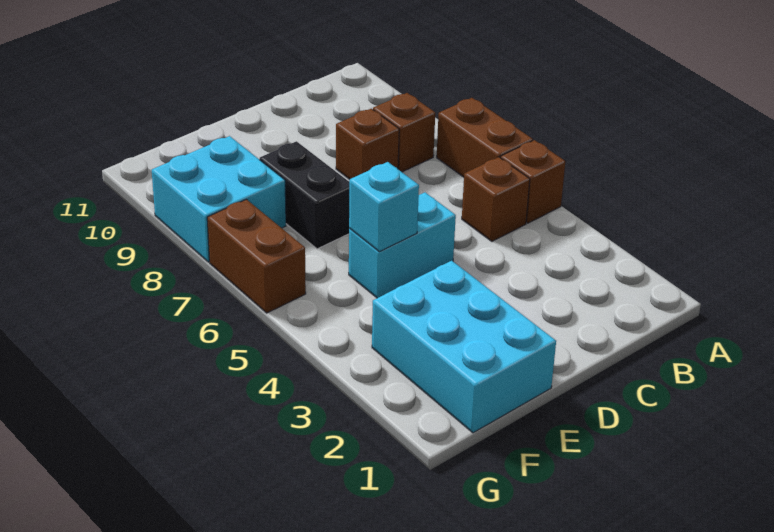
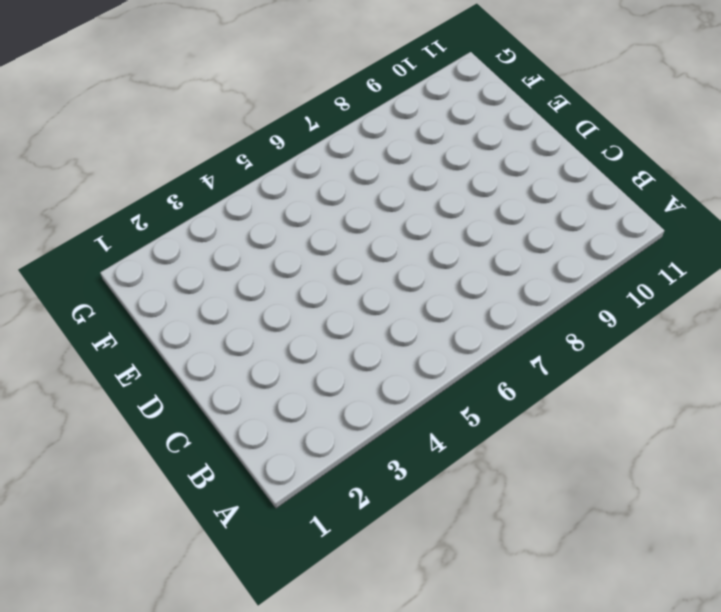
none -> brown brick A5 level 1
none -> brown brick A6:A7 level 1

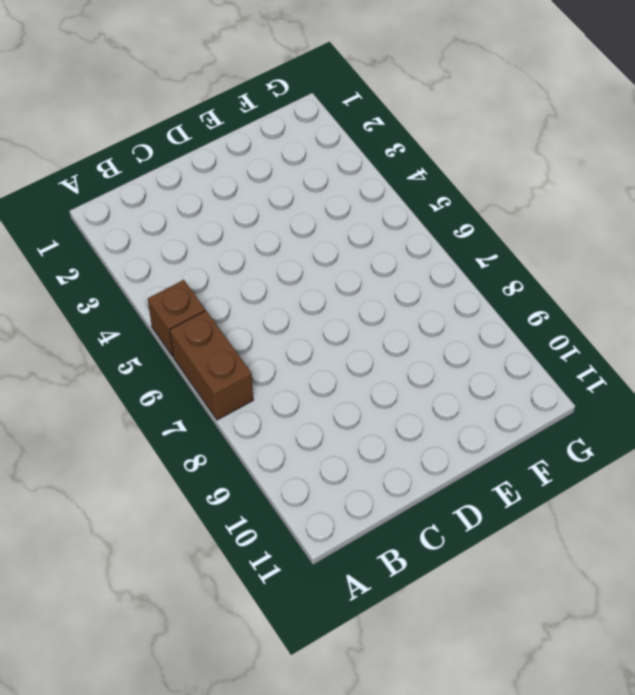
none -> brown brick B5 level 1
none -> brown brick B8 level 1

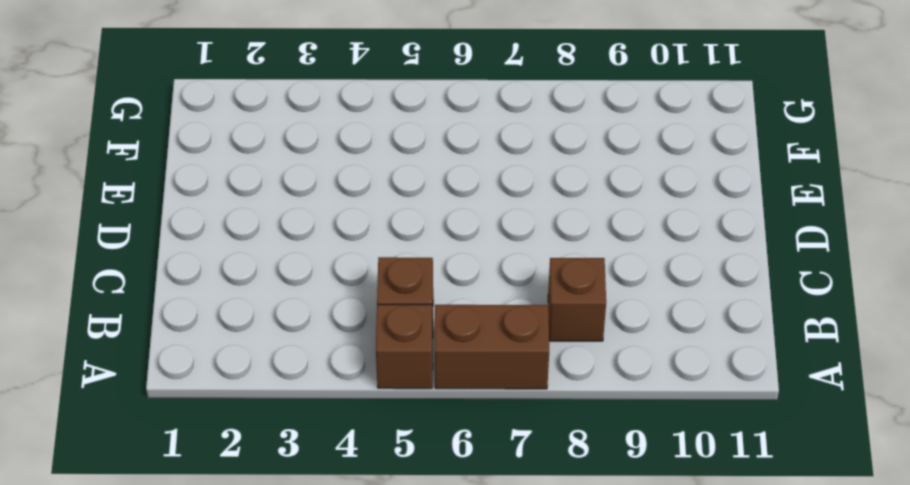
none -> brown brick C8 level 1
none -> cyan brick D5:E5 level 1

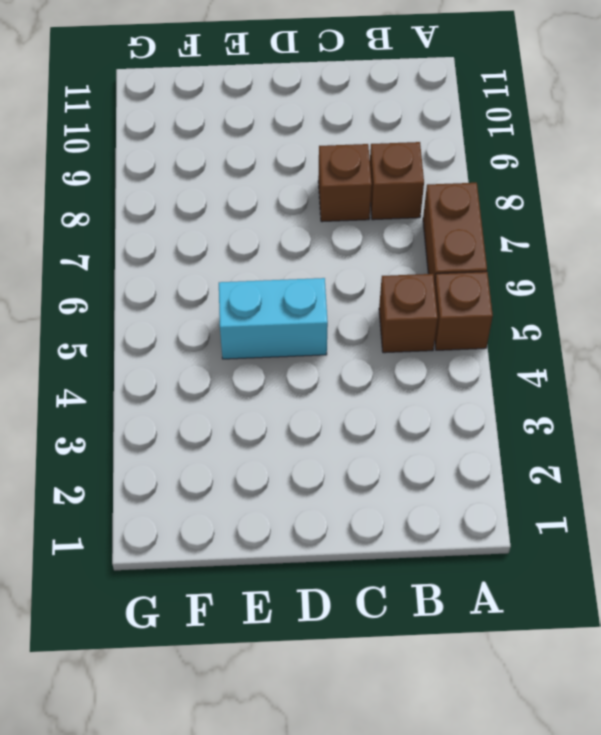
none -> cyan brick E1:F3 level 1
none -> black brick E7:E8 level 1

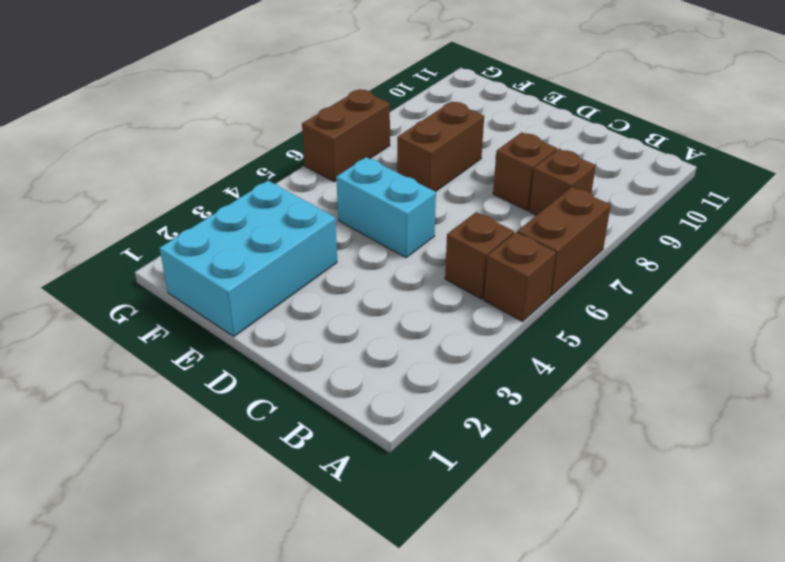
brown brick E7:E8 level 1 -> black brick E7:E8 level 1
none -> cyan brick F8:G9 level 1
none -> cyan brick E5 level 2

